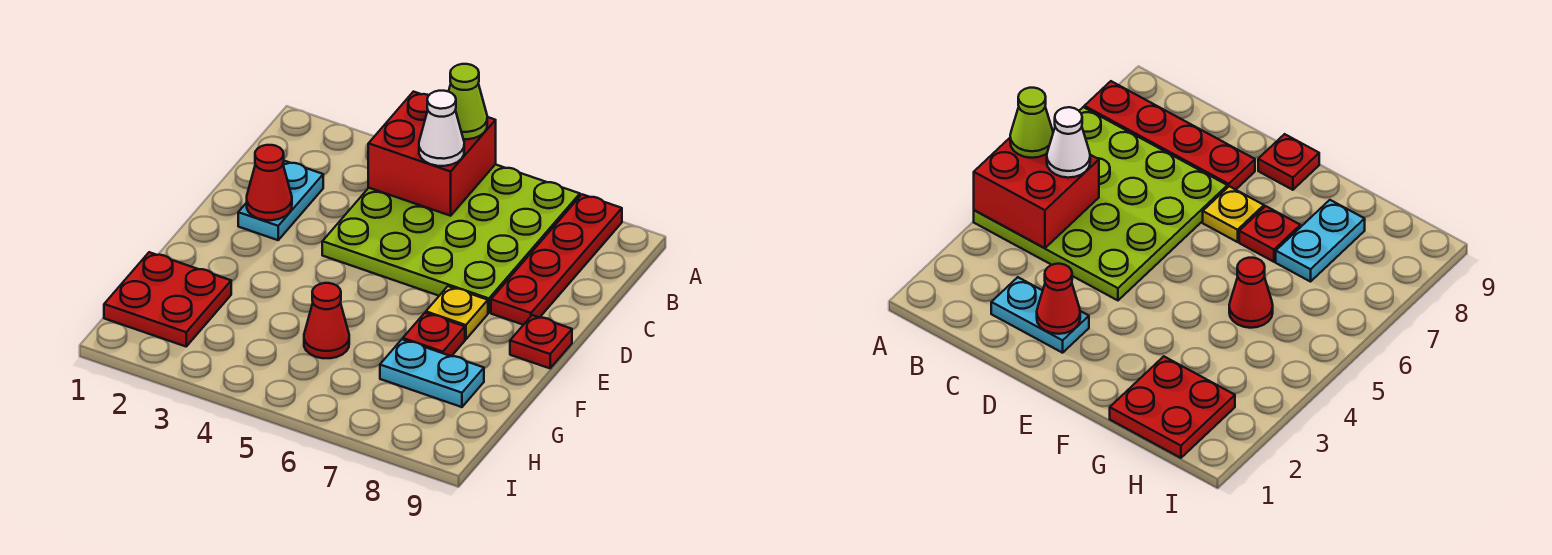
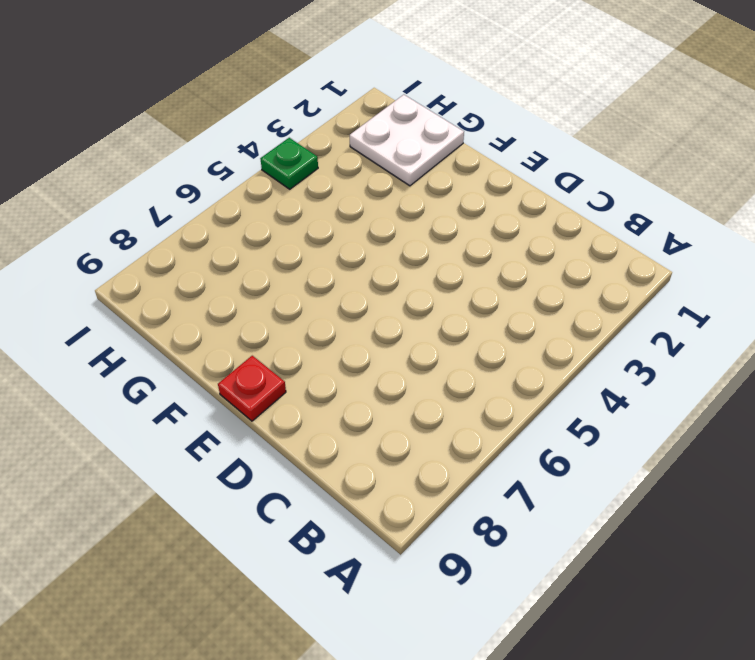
white plate G1:H2 level 1 -> red plate G1:H2 level 1
green plate I4 level 1 -> none
none -> lime plate A4:D7 level 1
none -> red plate A8:D8 level 1
none -> cyan plate C2:D2 level 1

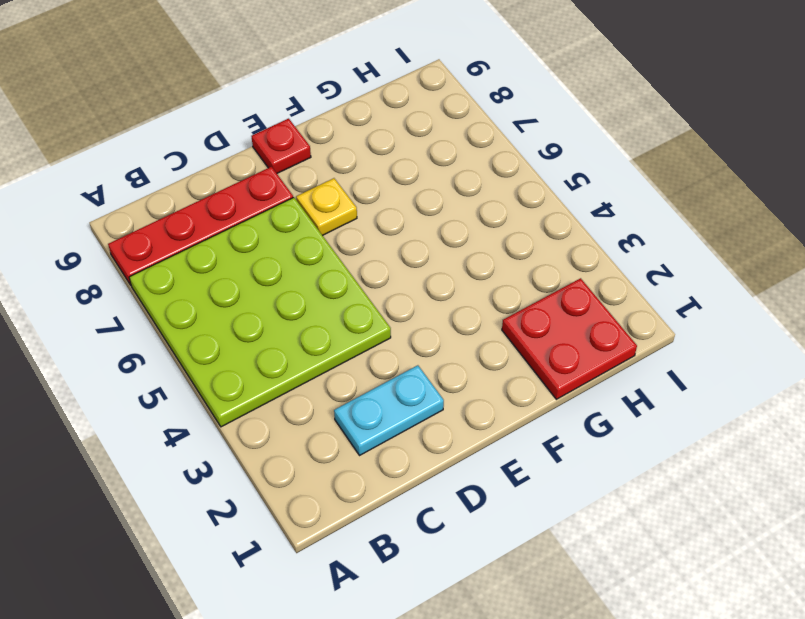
none -> red plate F7 level 1
none -> red cone G5 level 1
none -> cyan plate G7:G8 level 1

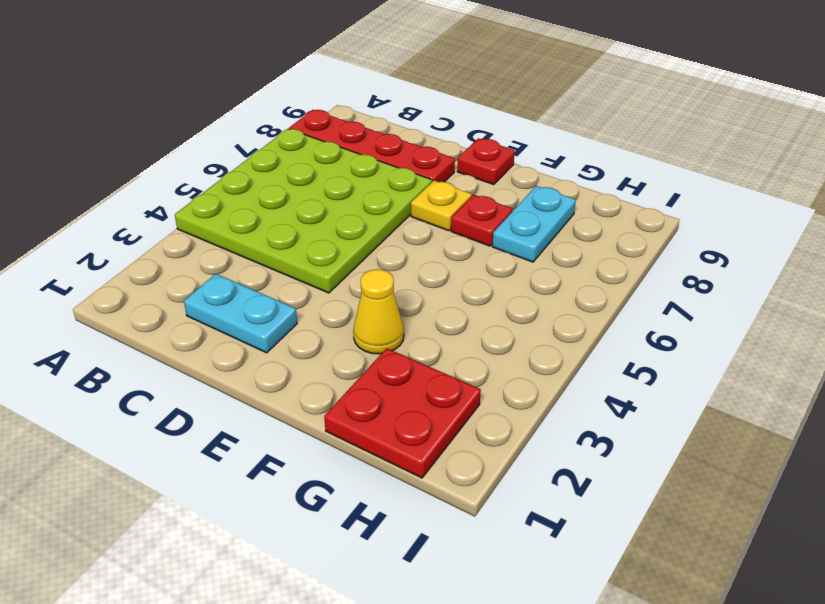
yellow cone F3 level 1 -> none
none -> red cone G5 level 1
none -> red brick A4:B5 level 2
none -> red cone D2 level 2

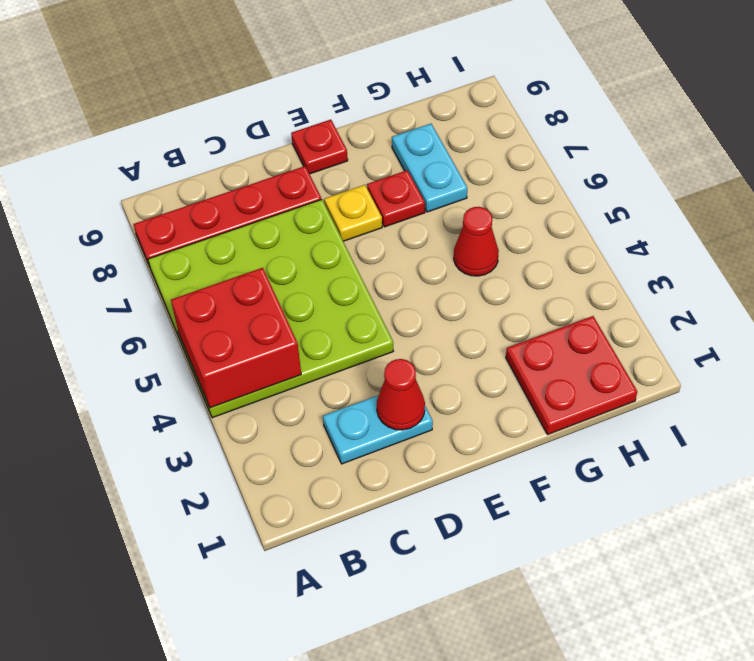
none -> lime cone A5 level 3
none -> white cone B5 level 3

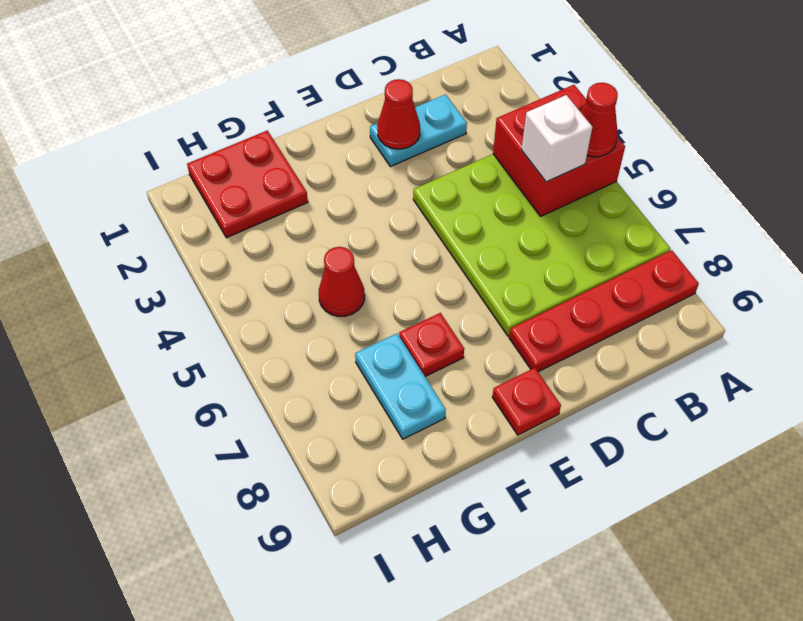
red cone A5 level 3 -> lime cone A5 level 3
white brick B5 level 3 -> white cone B5 level 3
none -> yellow plate E7 level 1

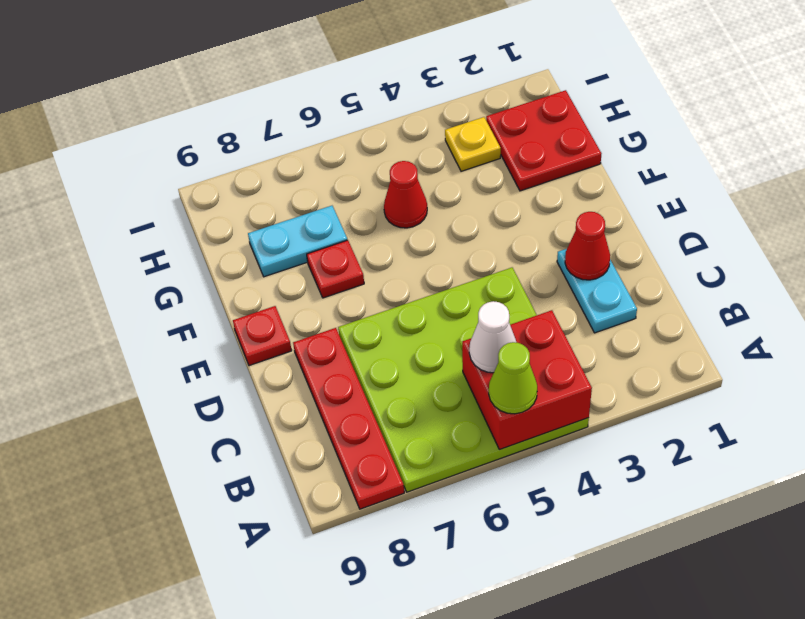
yellow plate H3 level 1 -> yellow plate E7 level 1

